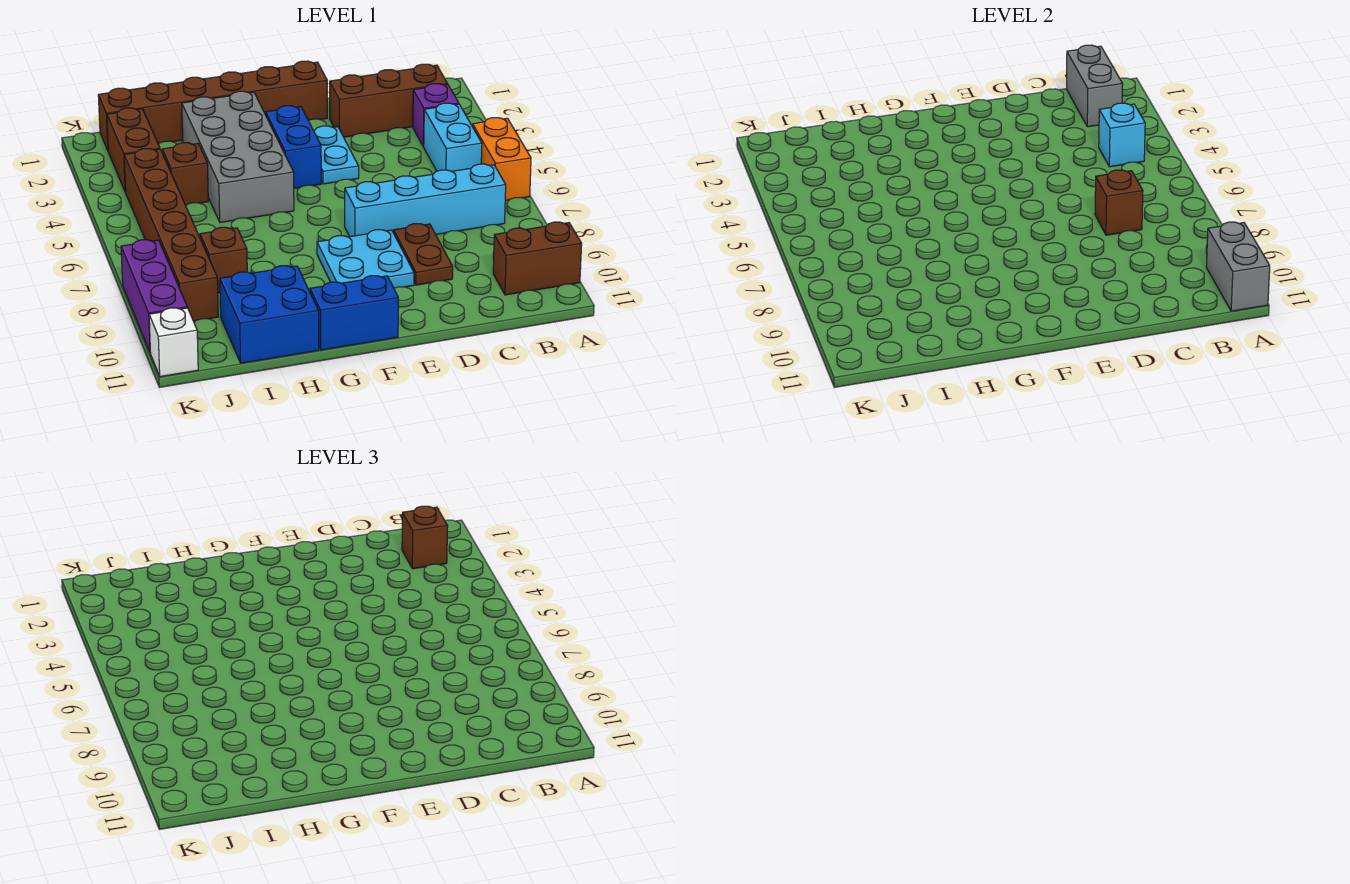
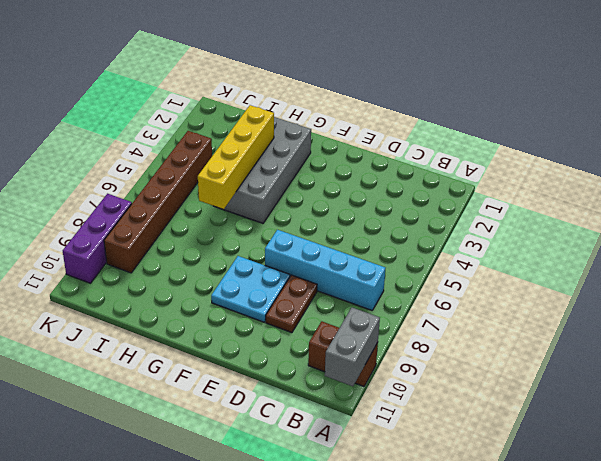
yellow brick H3:H6 level 2 -> none
none -> orange brick A5:A6 level 1
none -> brown brick B2:D2 level 1
none -> purple brick B3 level 1

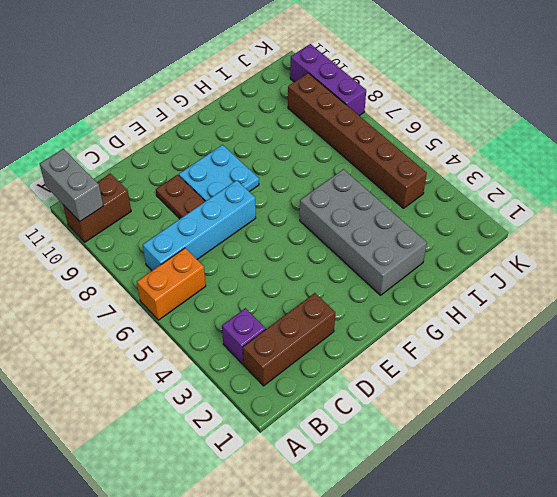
orange brick A6:B6 level 1 -> orange brick A5:A6 level 1
none -> cyan brick B4:B5 level 1
none -> brown brick E1:J1 level 1
none -> cyan plate E3:E4 level 1

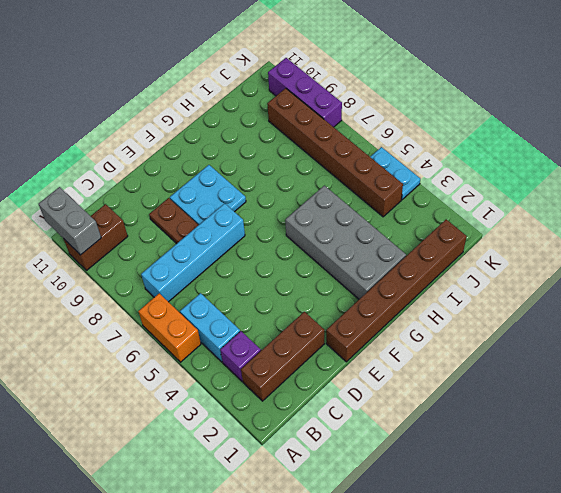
cyan plate K4:K5 level 1 -> cyan plate E3:E4 level 1
none -> blue brick F3:F4 level 1
none -> blue brick F11:G11 level 1
none -> blue brick H10:I11 level 1

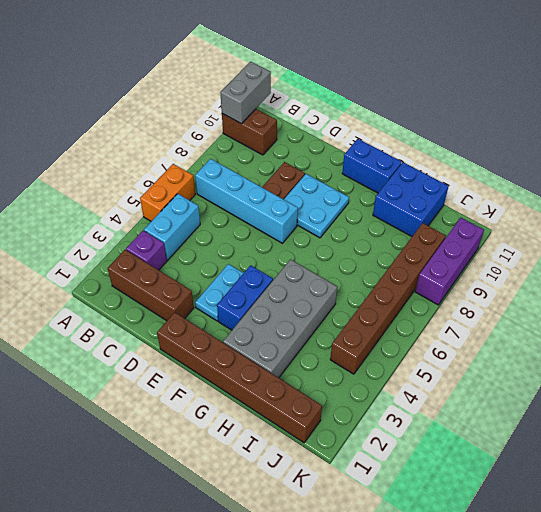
none -> brown brick I4 level 1
none -> brown brick I8 level 1
none -> brown brick J2:J3 level 1

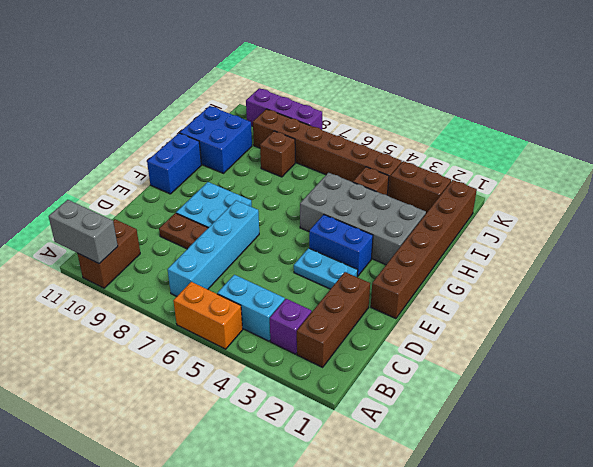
none -> white brick K11 level 1
none -> grey brick B1:B2 level 2
none -> cyan brick B4 level 2

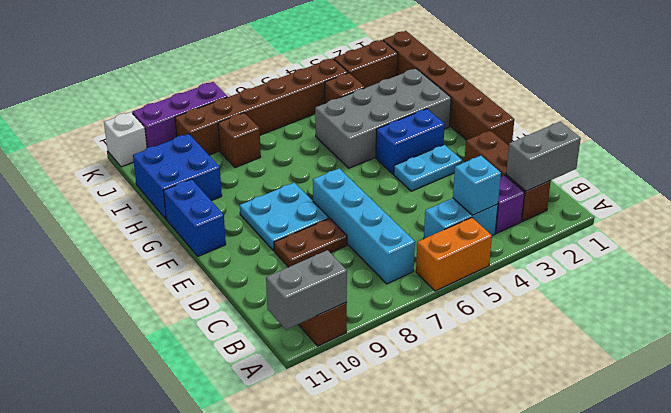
none -> brown brick C7 level 2
none -> brown brick B2 level 3

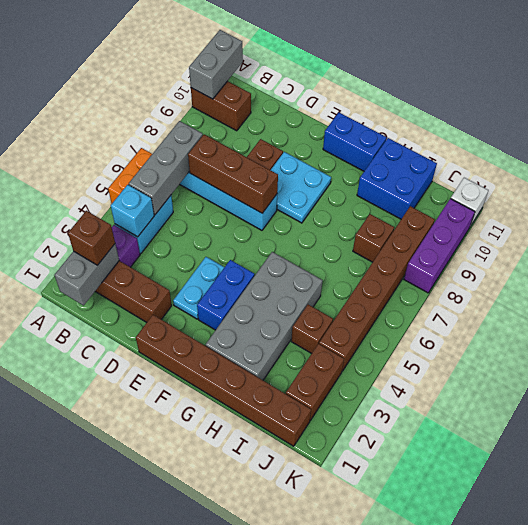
grey brick B5:B7 level 2 -> none
brown brick C7:E7 level 2 -> brown brick C7 level 2

